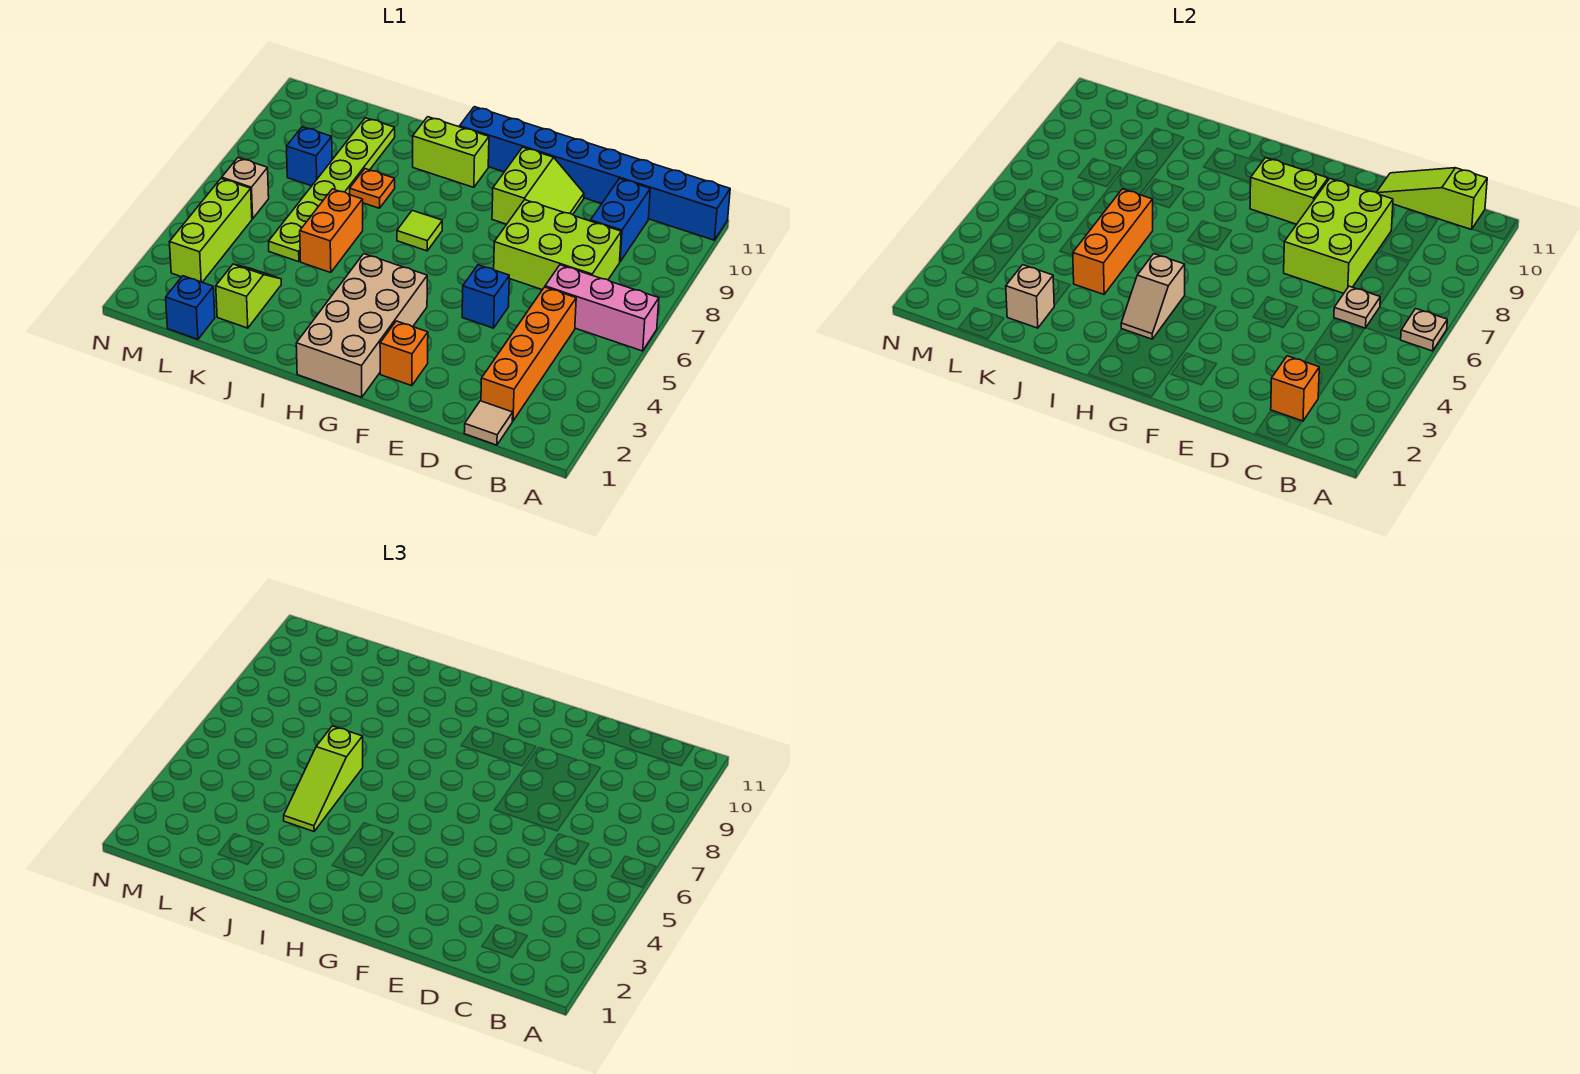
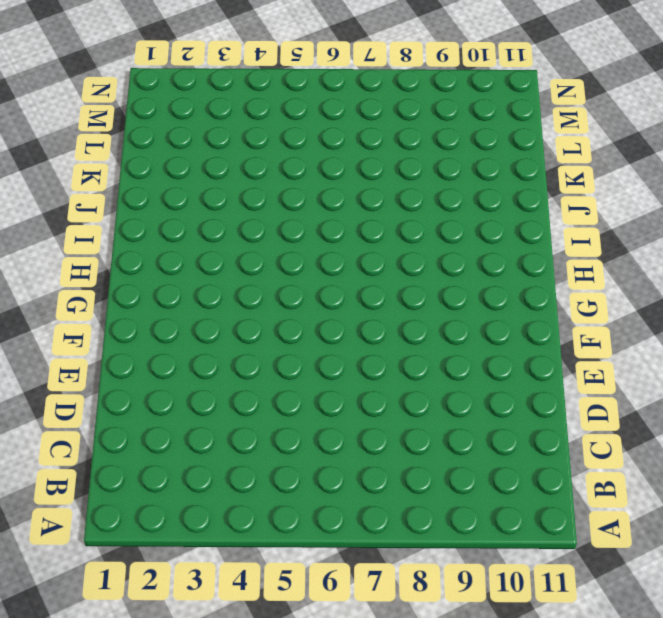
none -> pink brick A6:C6 level 1
none -> blue brick A11:H11 level 1
none -> tan tile C1 level 1
none -> orange brick C2:C5 level 1

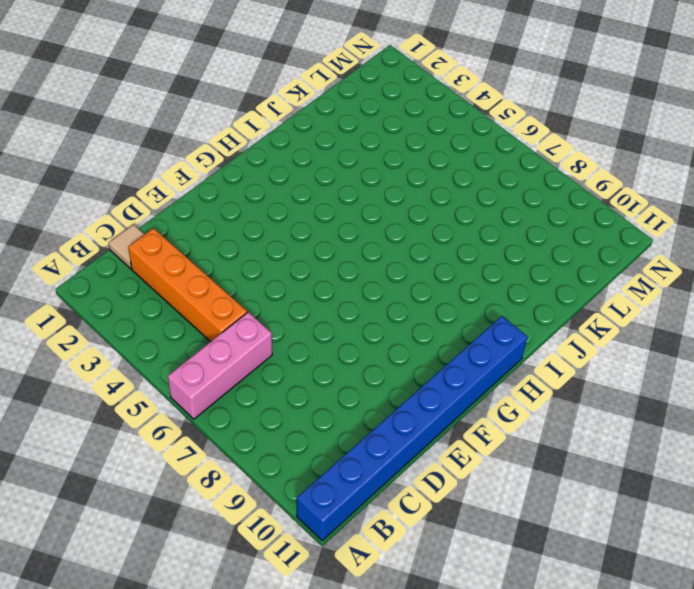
none -> lime brick C7:E8 level 1
none -> blue brick C9:C10 level 1
none -> blue brick E5 level 1
none -> lime slope E9:F10 level 1 top F

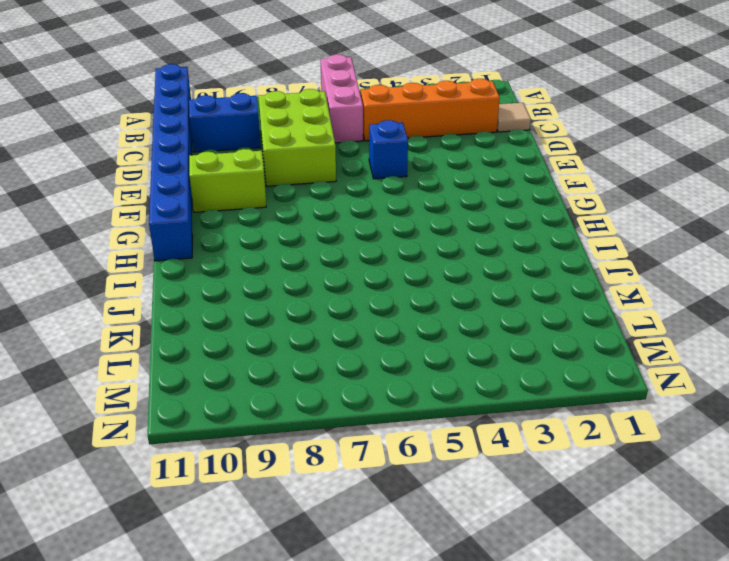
none -> orange brick F2 level 1
none -> tan brick G1:H4 level 1
none -> lime tile H7 level 1
none -> lime brick H10:I10 level 1

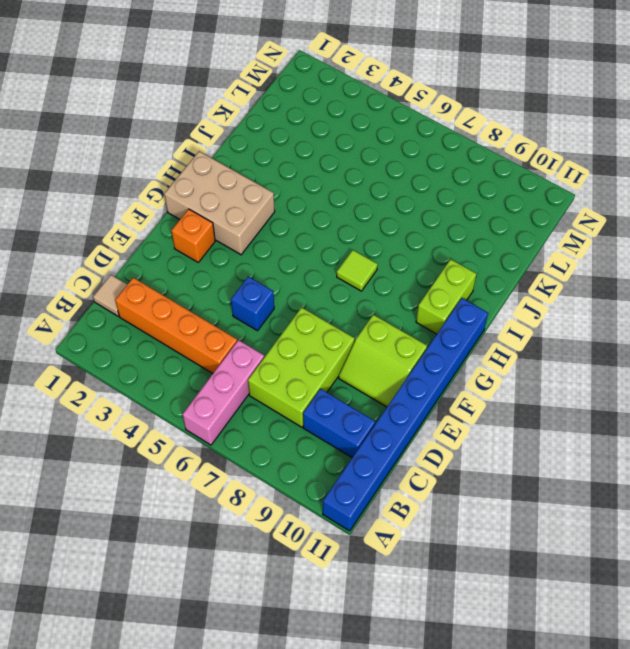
tan brick G1:H3 level 1 -> tan brick G1:H4 level 1
none -> orange brick J5:J6 level 1
none -> orange plate J8 level 1
none -> lime slope K2:K3 level 1 top 2
none -> lime plate K5:K10 level 1

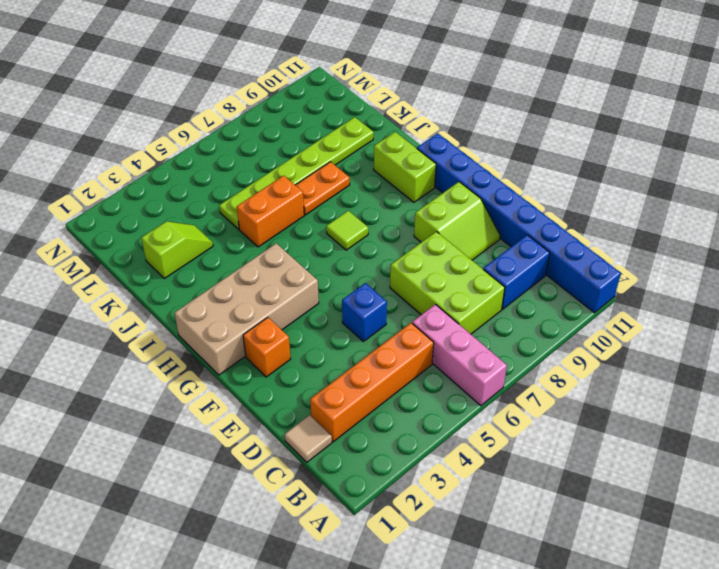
orange plate J7:J8 level 1 -> orange plate J8 level 1
none -> blue brick L1 level 1
none -> blue brick L8 level 1
none -> lime brick M3:M5 level 1
none -> tan brick M6 level 1

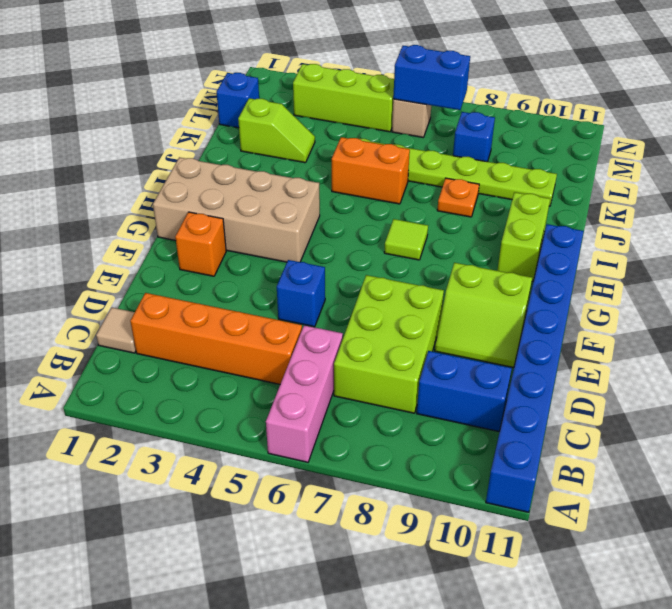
blue brick M6:M7 level 2 -> none
none -> tan plate A6 level 2
none -> lime slope B11:D11 level 2 top B
none -> orange brick C2 level 2
none -> tan plate C6 level 2

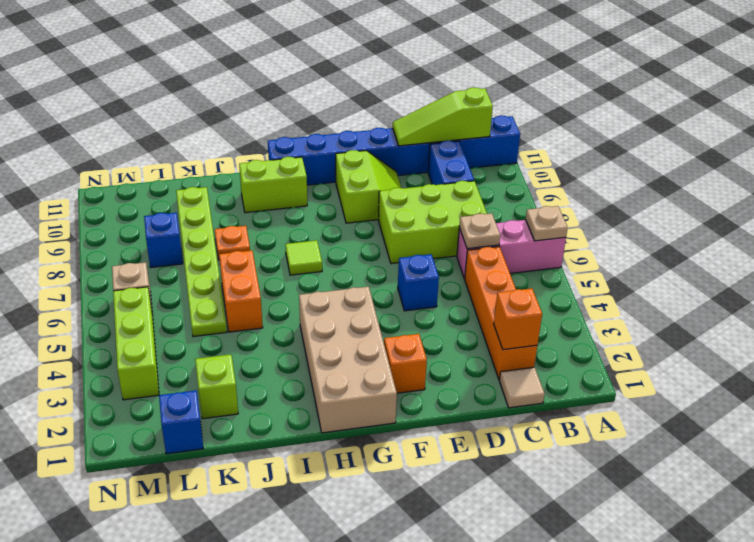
none -> lime brick D7:E9 level 2
none -> lime brick F9:G9 level 2
none -> tan slope H3:H4 level 2 top 4
none -> orange brick J4:J6 level 2

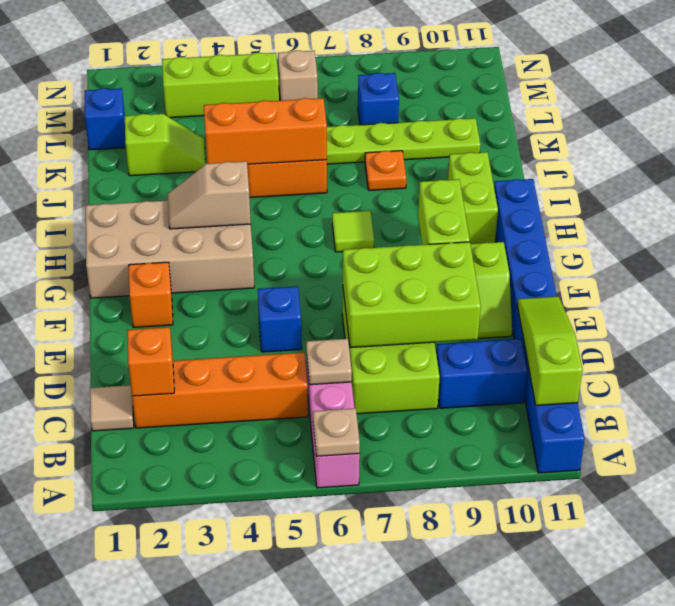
none -> tan brick K2 level 2
none -> lime slope J4:J6 level 3 top 6

